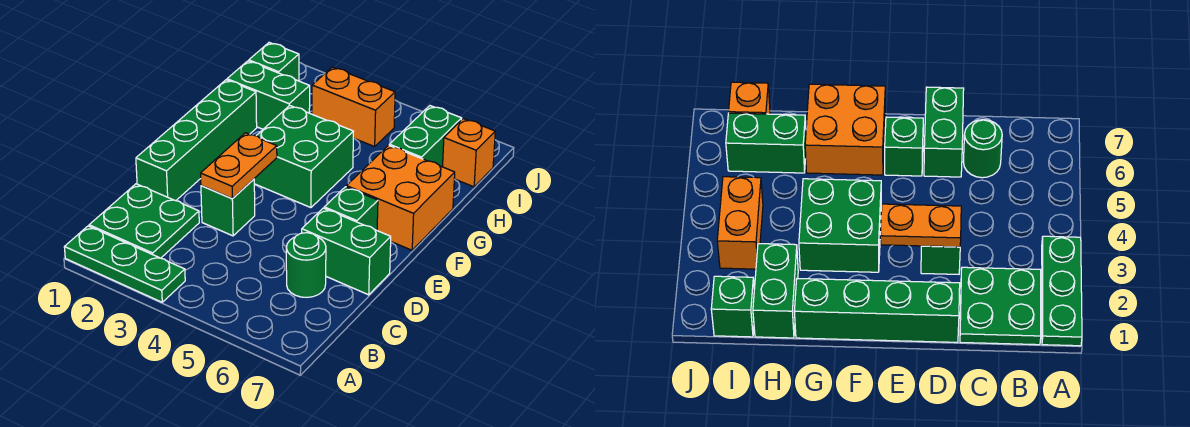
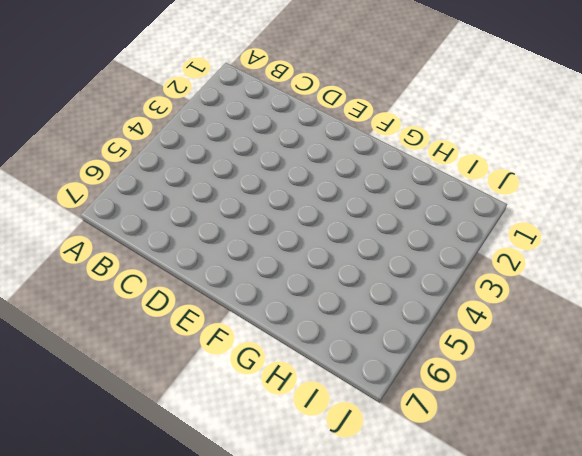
none -> green plate A1:A3 level 1
none -> green plate B1:C2 level 1
none -> green round brick C6 level 1

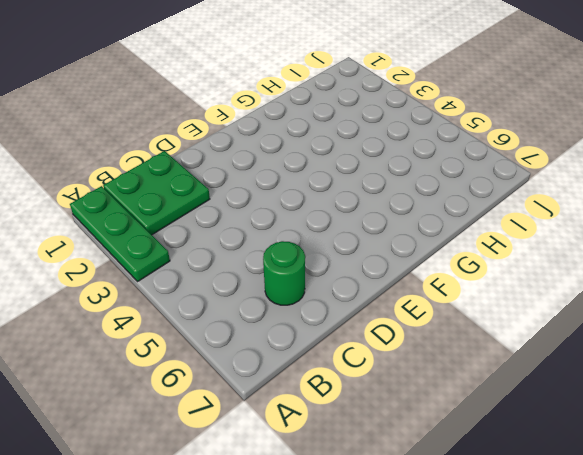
none -> green brick D1:G1 level 1
none -> green brick D3 level 1
none -> green brick D6:D7 level 1

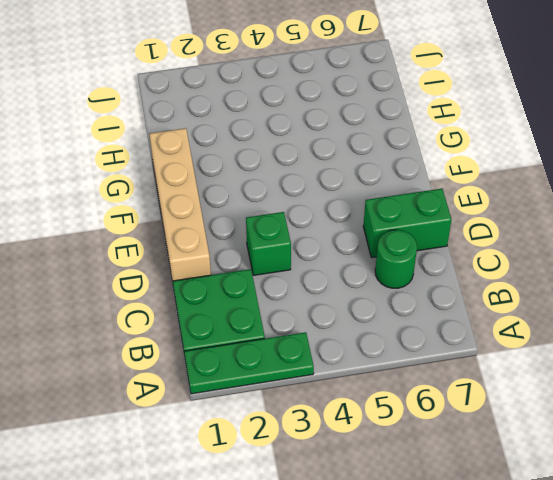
tan brick D1:G1 level 1 -> green brick D1:G1 level 1
none -> green brick E6 level 1
none -> green brick F3:G4 level 1
none -> orange brick F6:G7 level 1

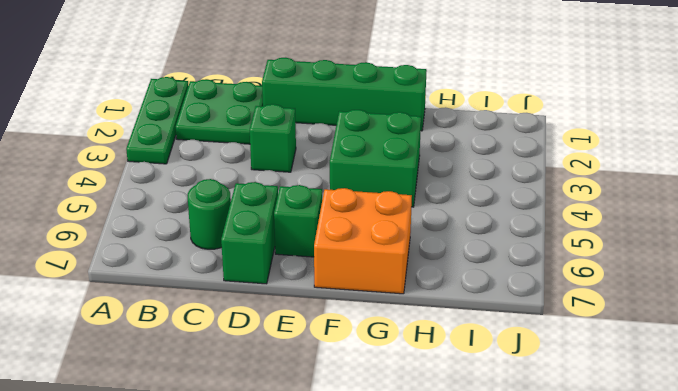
none -> green brick H1:H2 level 1
none -> green brick H6:I6 level 1
none -> green brick I1 level 1

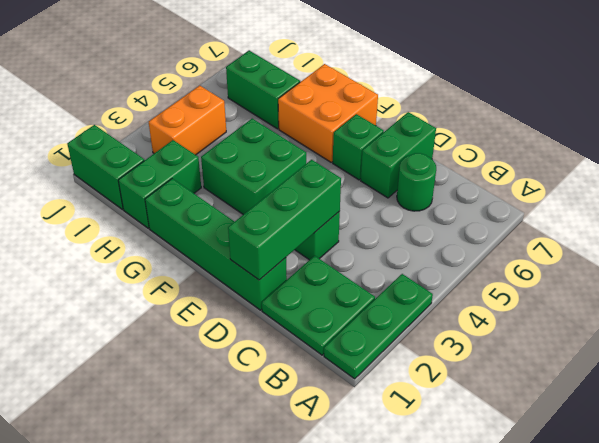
green brick D1:D3 level 2 -> orange plate D3:E3 level 2
green brick I1:J1 level 1 -> green brick I1 level 1
none -> orange brick I7 level 1

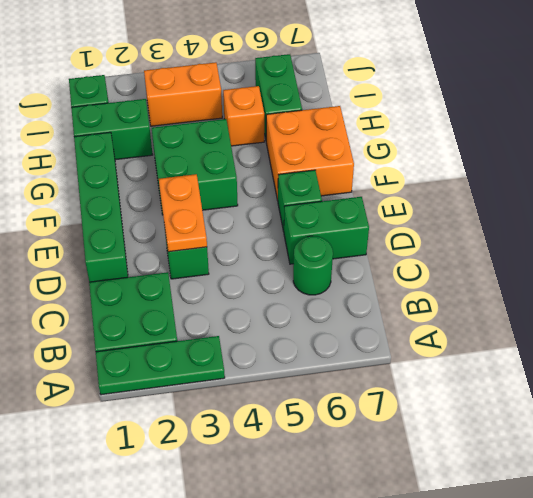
orange brick H5 level 1 -> orange brick I7 level 1

